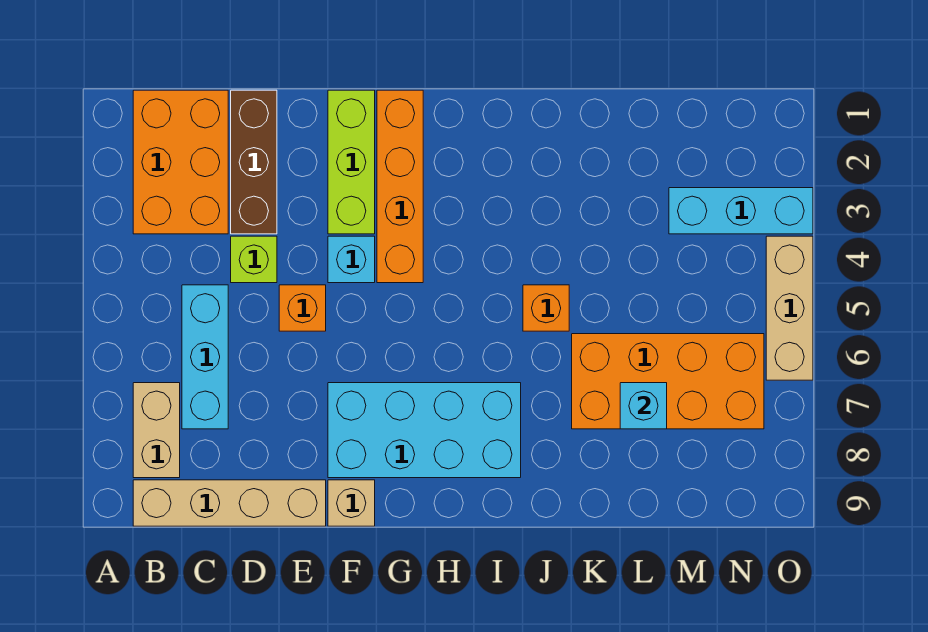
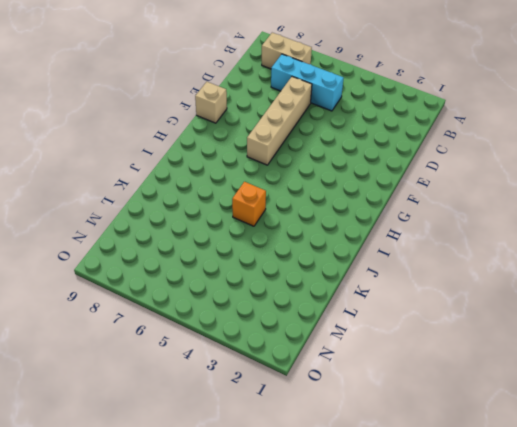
tan brick D6:G6 level 1 -> tan brick B9:E9 level 1
none -> orange brick B1:C3 level 1
none -> brown brick D1:D3 level 1
none -> lime brick D4 level 1

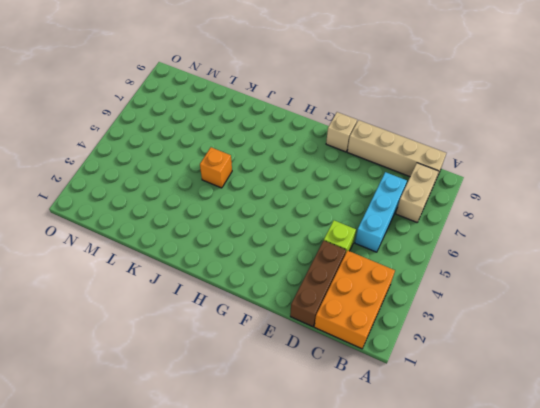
none -> orange brick E5 level 1
none -> lime brick F1:F3 level 1
none -> cyan brick F4 level 1

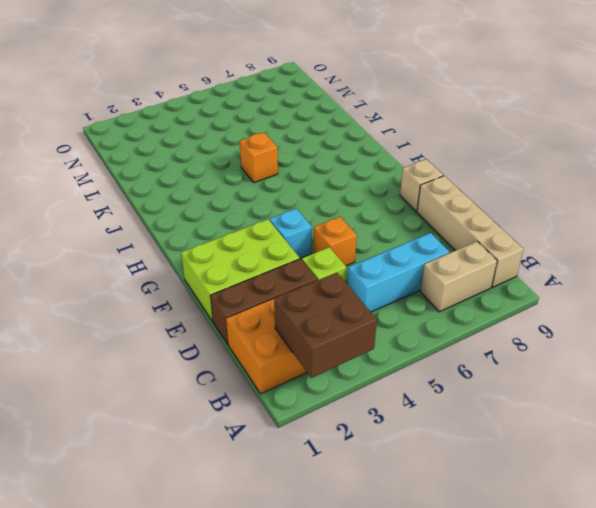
brown brick A2:B3 level 2 -> none
lime brick E1:F3 level 1 -> lime brick F1:F3 level 1
none -> cyan brick F7:I8 level 1
none -> orange brick G1:G4 level 1
none -> orange brick K6:N7 level 1

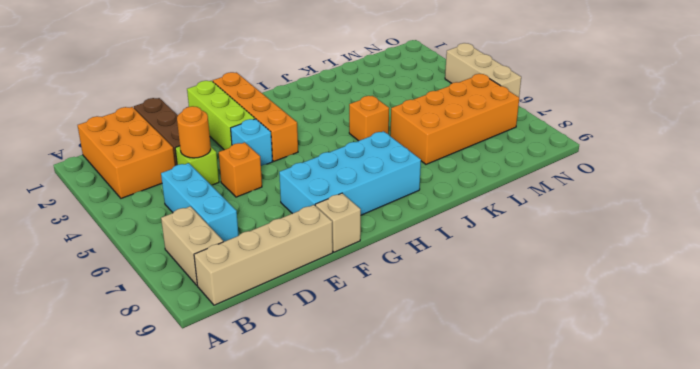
orange round brick D4 level 2 -> none
none -> cyan brick M3:O3 level 1
none -> cyan brick L7 level 2

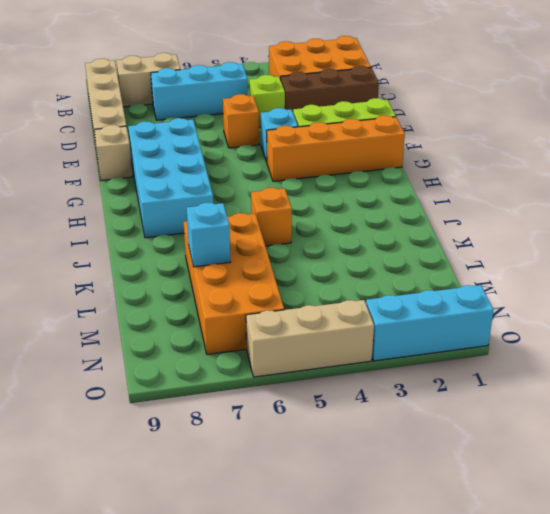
cyan brick O1:O3 level 1 -> cyan brick M3:O3 level 1

